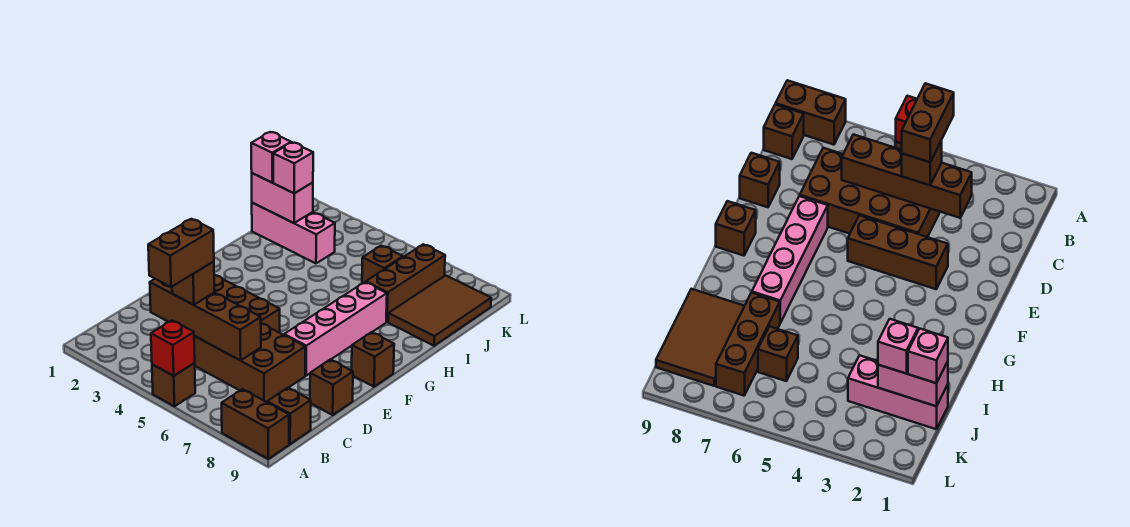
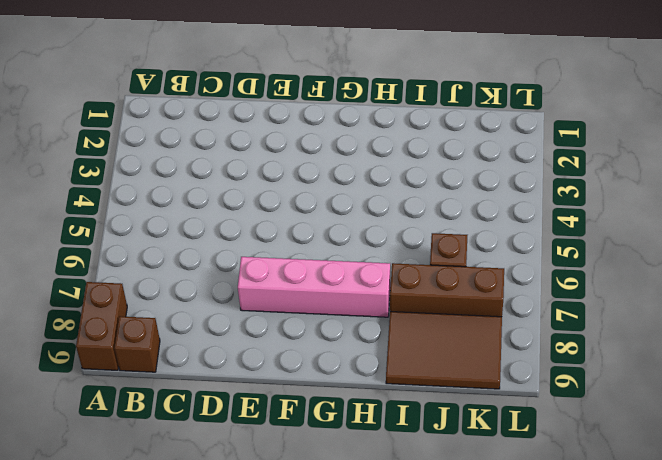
none -> brown brick A5 level 1
none -> brown brick C4:D7 level 1
none -> brown brick D9 level 1

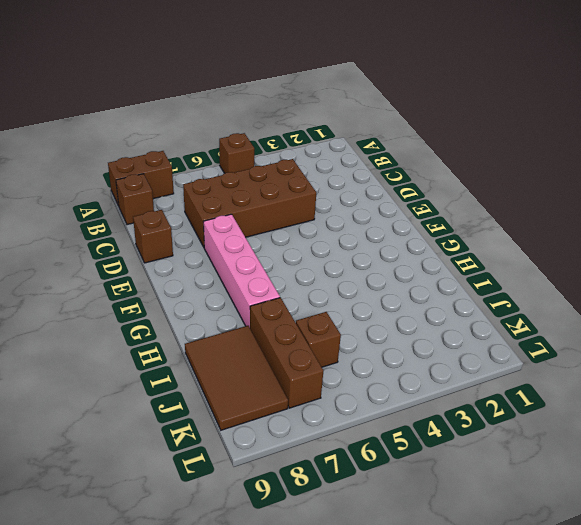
none -> brown brick E3:E5 level 1
none -> brown brick F9 level 1
none -> pink brick J1:J3 level 1

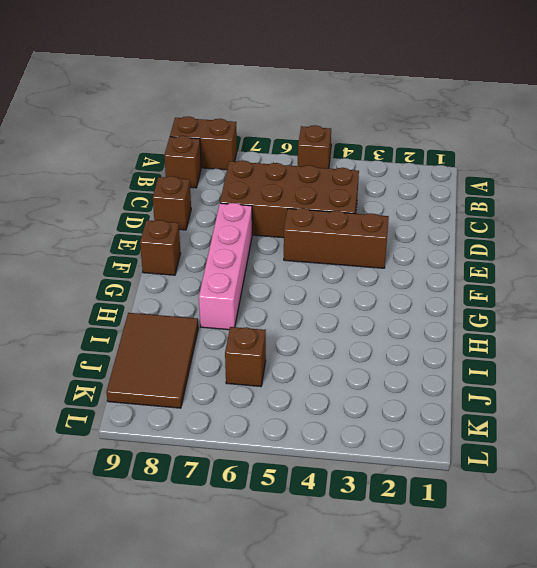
none -> brown brick I7:K7 level 1
none -> pink brick J1:J3 level 1
none -> red brick A5 level 2

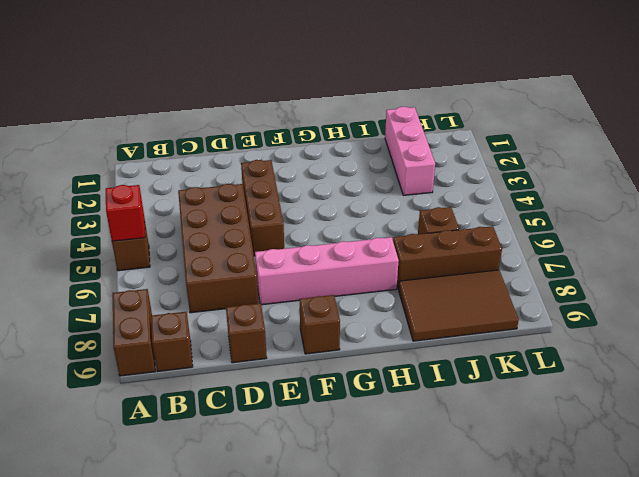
none -> brown brick C3:C6 level 2
none -> pink brick J1:J2 level 2
none -> brown brick C4 level 3

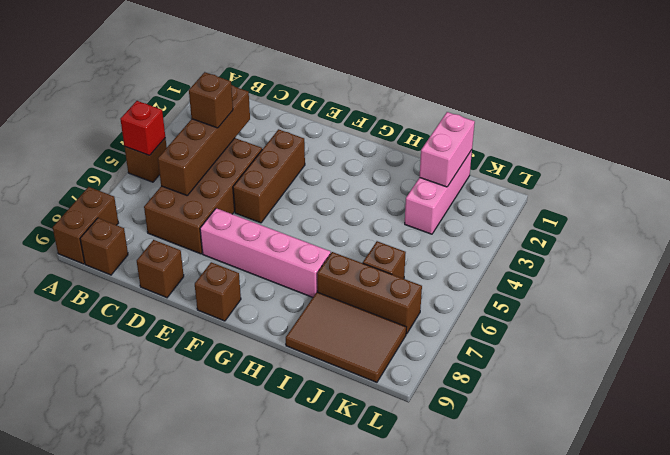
none -> pink brick J1 level 3
none -> pink brick J2 level 3
none -> brown brick B4:C4 level 4

